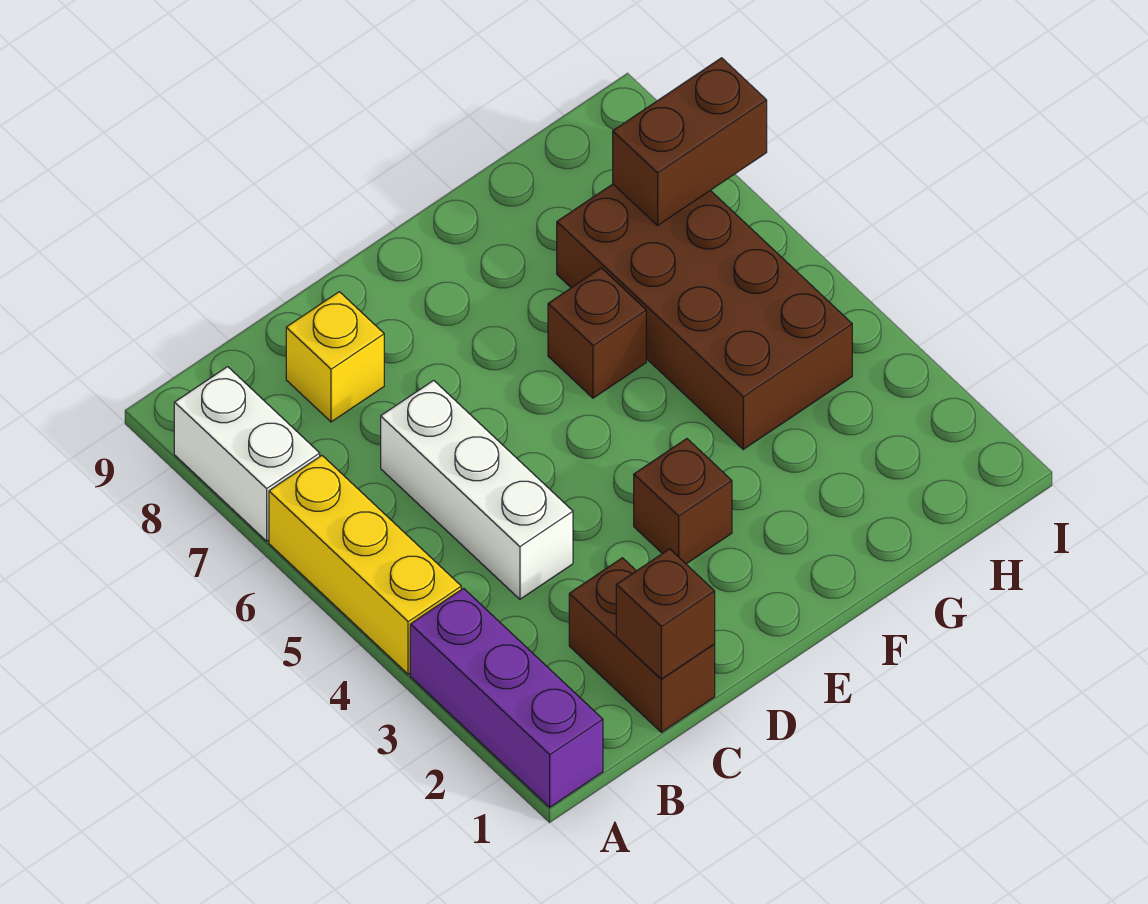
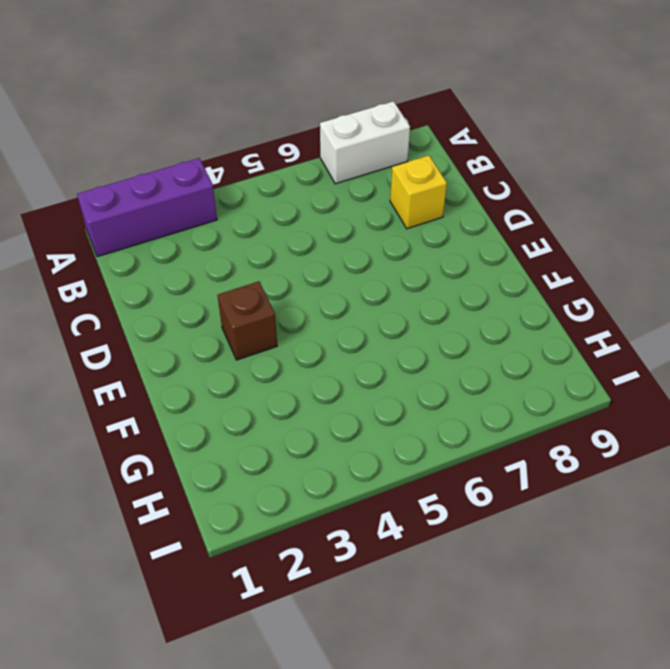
none -> yellow brick A4:A6 level 1
none -> brown brick C1:C2 level 1

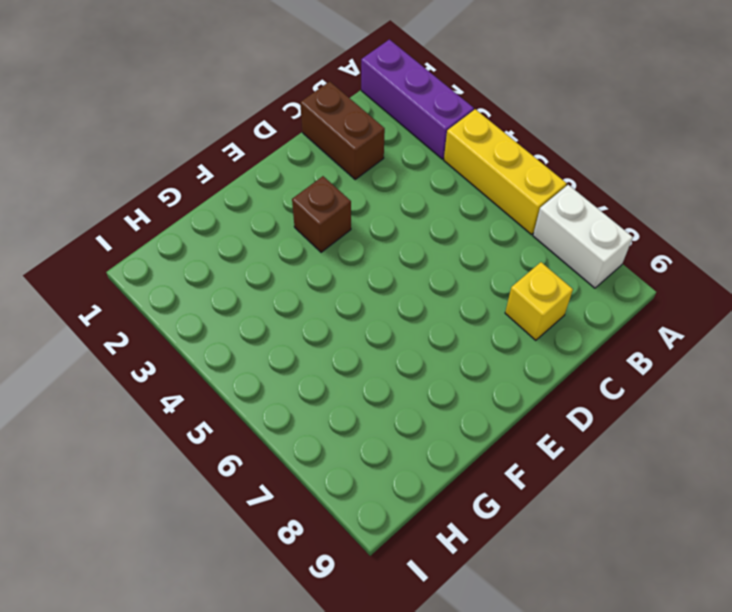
none -> white brick C4:C6 level 1
none -> brown brick F6 level 1

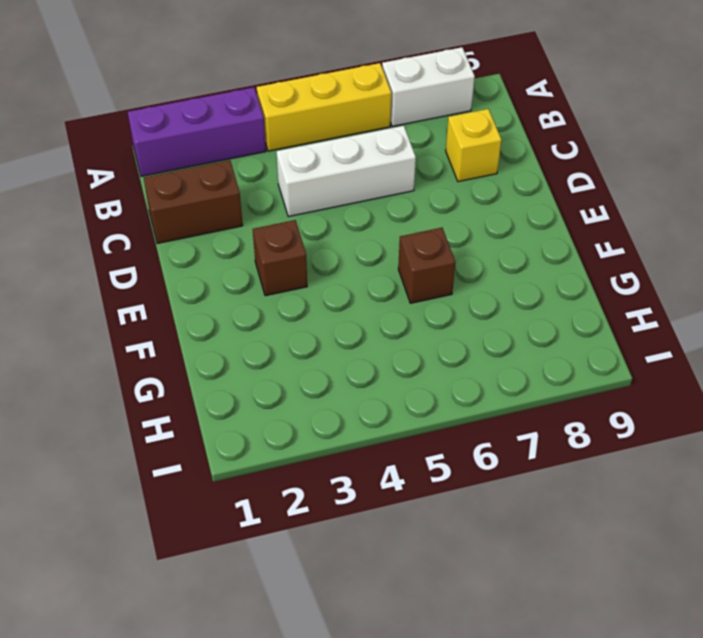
none -> brown brick G4:H7 level 1
none -> brown brick C1 level 2

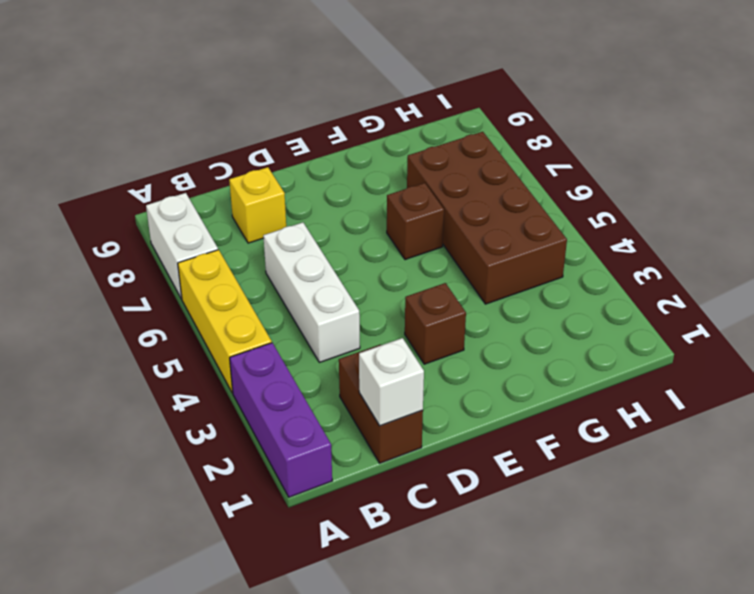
white brick C1 level 2 -> brown brick C1 level 2
none -> brown brick H7:I7 level 2

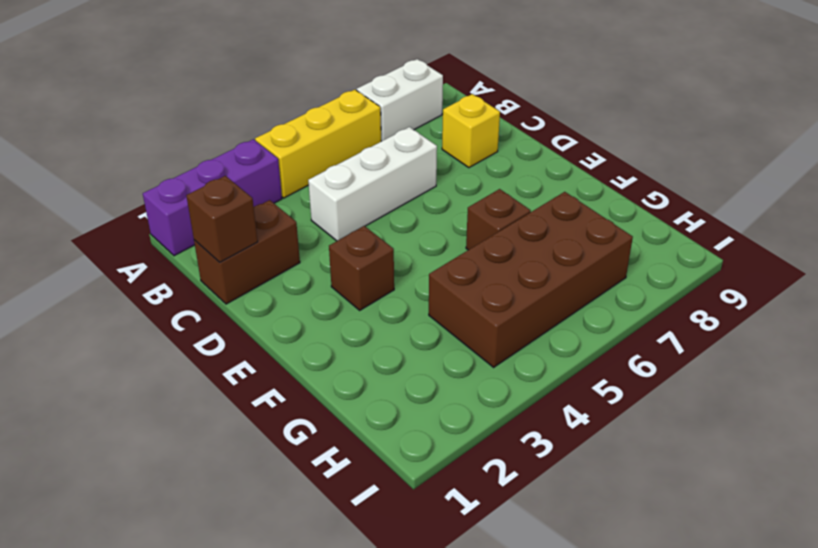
none -> brown brick H7:I7 level 2

